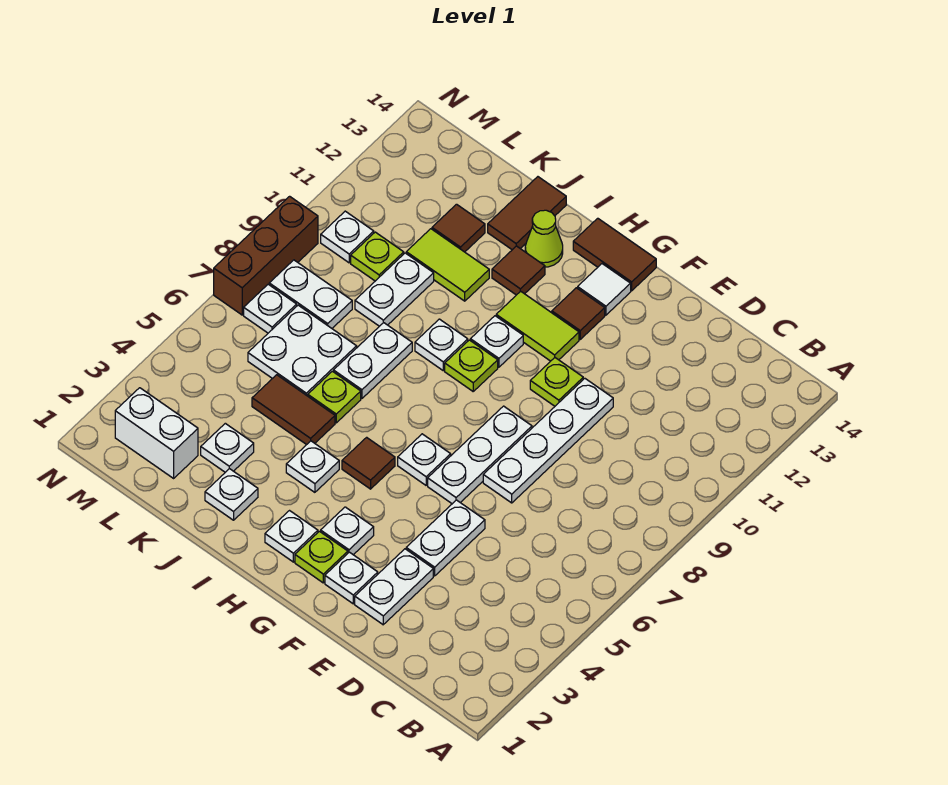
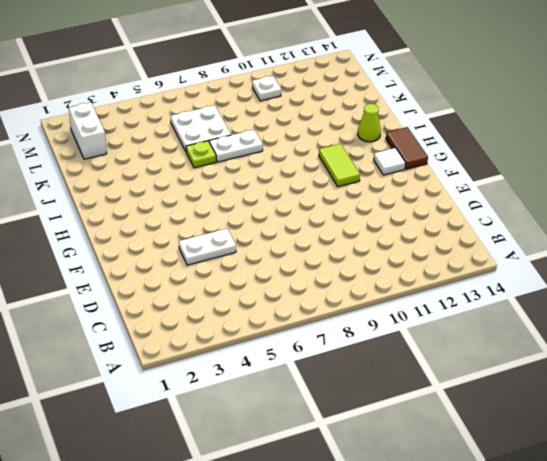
none -> white plate E2:E3 level 1
none -> white plate E7:E10 level 1
none -> white plate F2 level 1
none -> white plate F6:F8 level 1

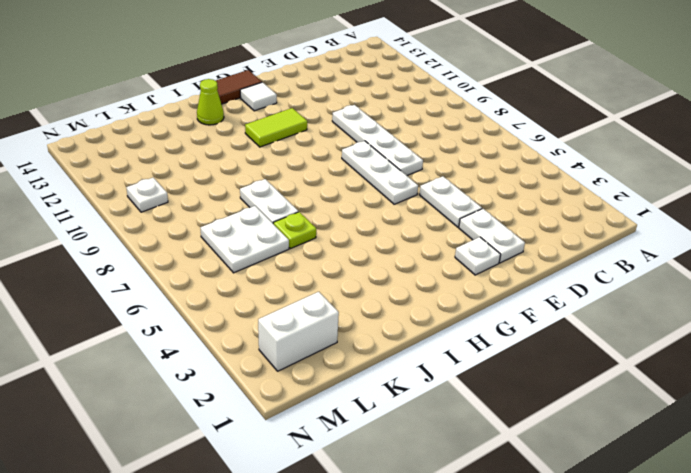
none -> lime plate F10 level 1
none -> lime plate G2 level 1
none -> white plate G3 level 1
none -> white plate G6 level 1

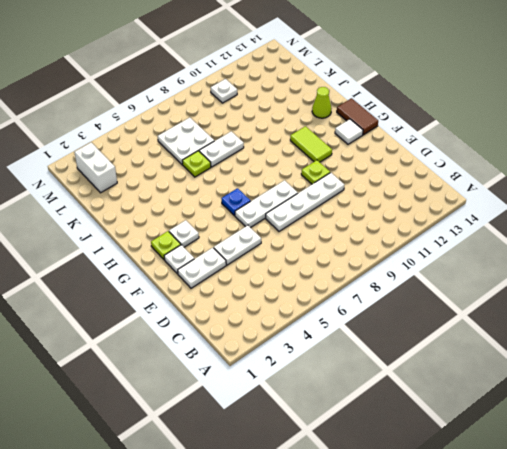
blue plate G6 level 1 -> white plate G6 level 1
none -> brown tile G12 level 1
none -> white plate H2 level 1
none -> brown tile H5 level 1
none -> lime plate H9 level 1

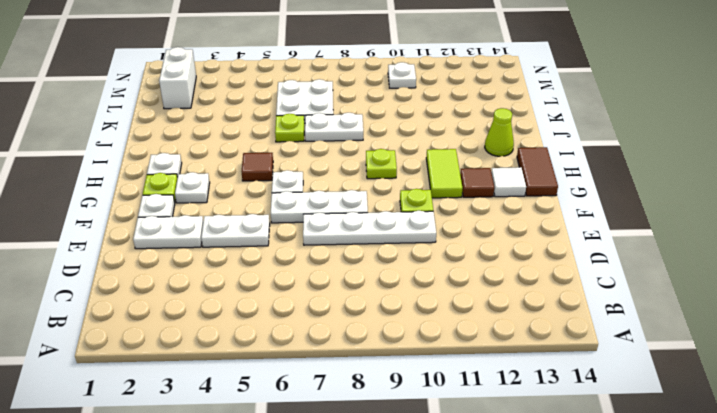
none -> white plate H10 level 1
none -> white plate I4 level 1
none -> white plate I9 level 1
none -> brown tile I12 level 1

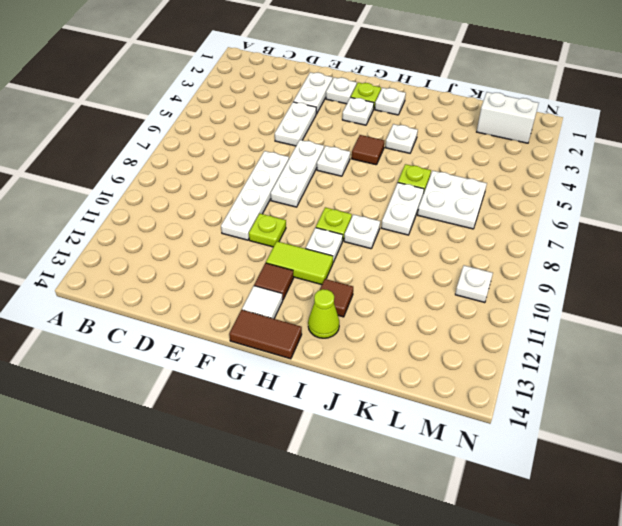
none -> white plate J2 level 1
none -> brown tile J5:K5 level 1
none -> lime tile J11:K11 level 1
none -> brown tile J13:J14 level 1

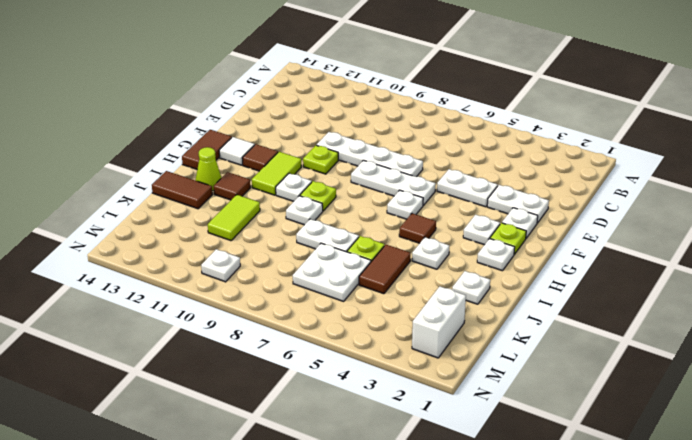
none -> white plate K3 level 1
none -> white plate K9:K10 level 1
none -> brown tile K12 level 1
none -> white plate L8:M8 level 1

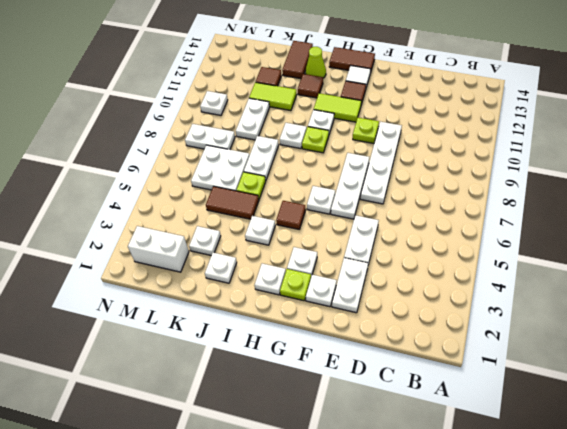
none -> lime plate L10 level 1
none -> white plate M7 level 1
none -> brown brick N7:N9 level 1

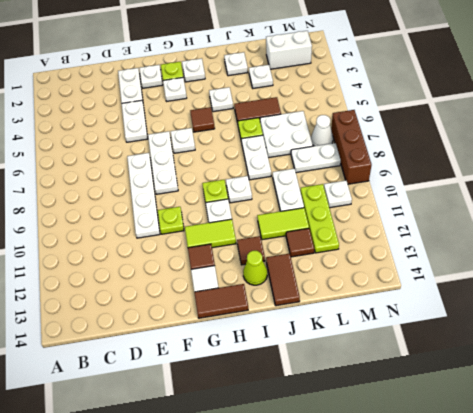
lime plate L10:L12 level 1 -> lime plate L10 level 1
white cone M7 level 1 -> white plate M7 level 1

